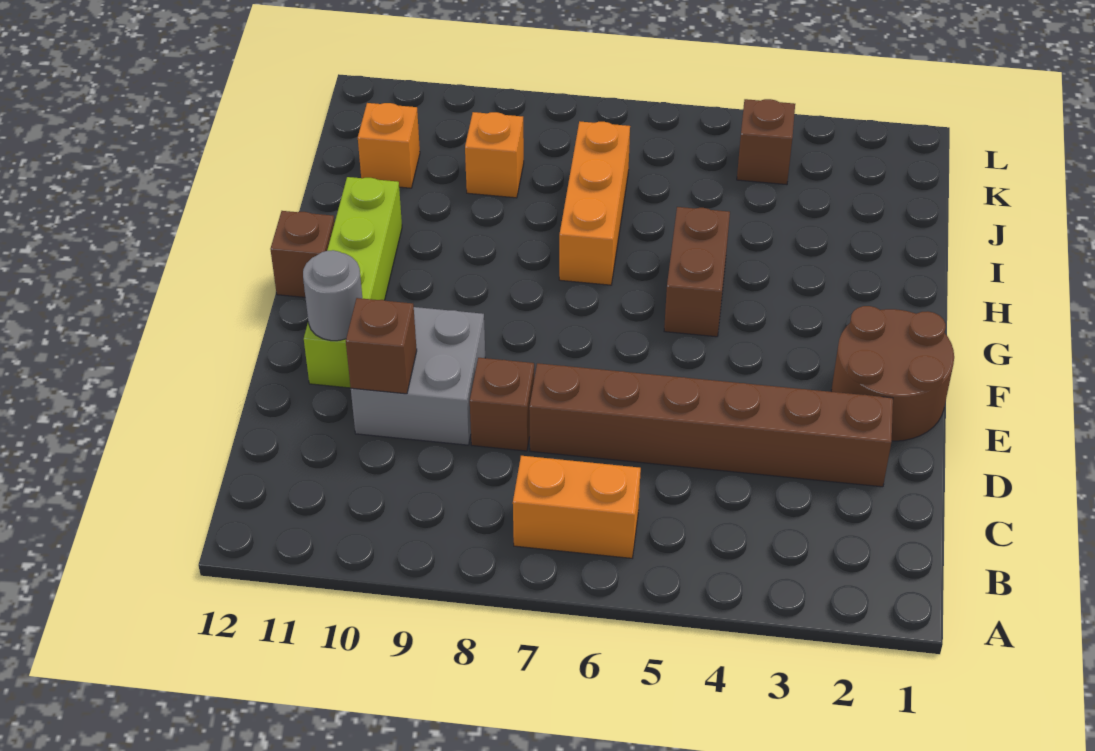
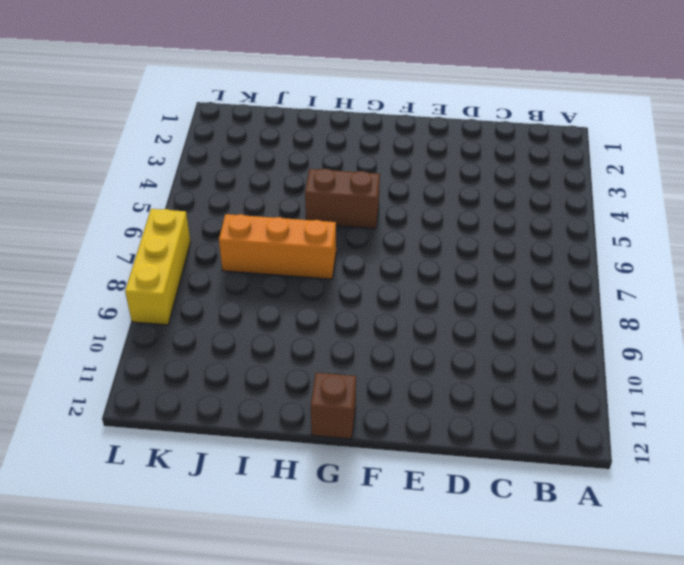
yellow brick L7:L9 level 1 -> none
none -> orange brick B6:B7 level 1
none -> brown brick D2:D7 level 1
none -> brown brick D8 level 1

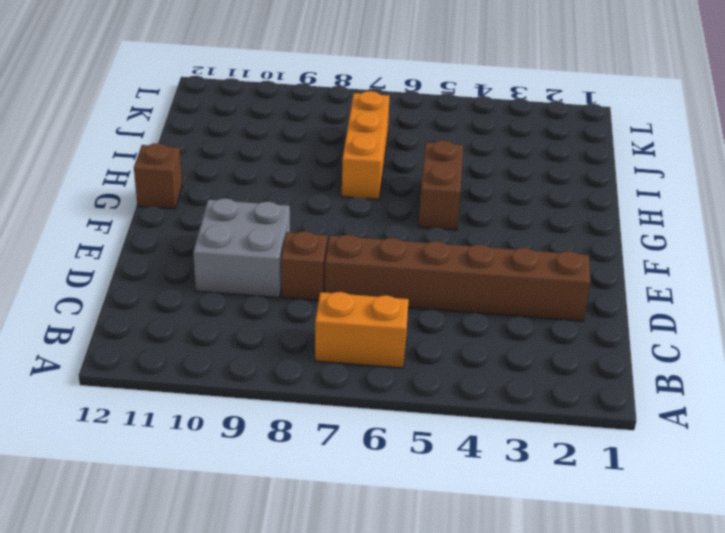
none -> brown round brick E1:F2 level 1
none -> lime brick E11:H11 level 1
none -> orange brick J9 level 1

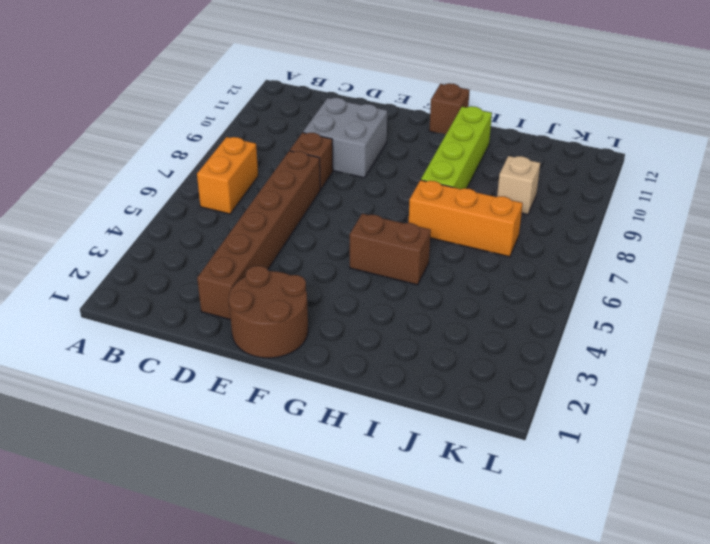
lime brick H8:H11 level 1 -> lime brick E11:H11 level 1
tan brick J9 level 1 -> orange brick J9 level 1
none -> orange brick J11 level 1
none -> brown brick K4 level 1
none -> brown brick D10 level 2

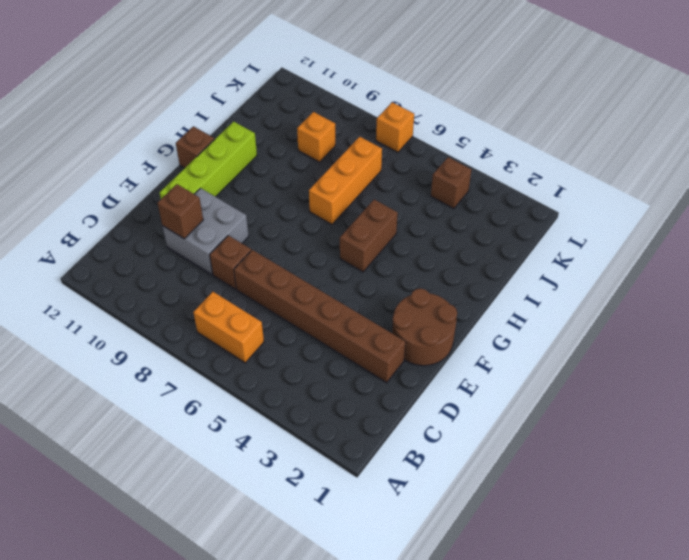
orange brick L7 level 1 -> orange brick J11 level 1
none -> grey round brick E11 level 2

